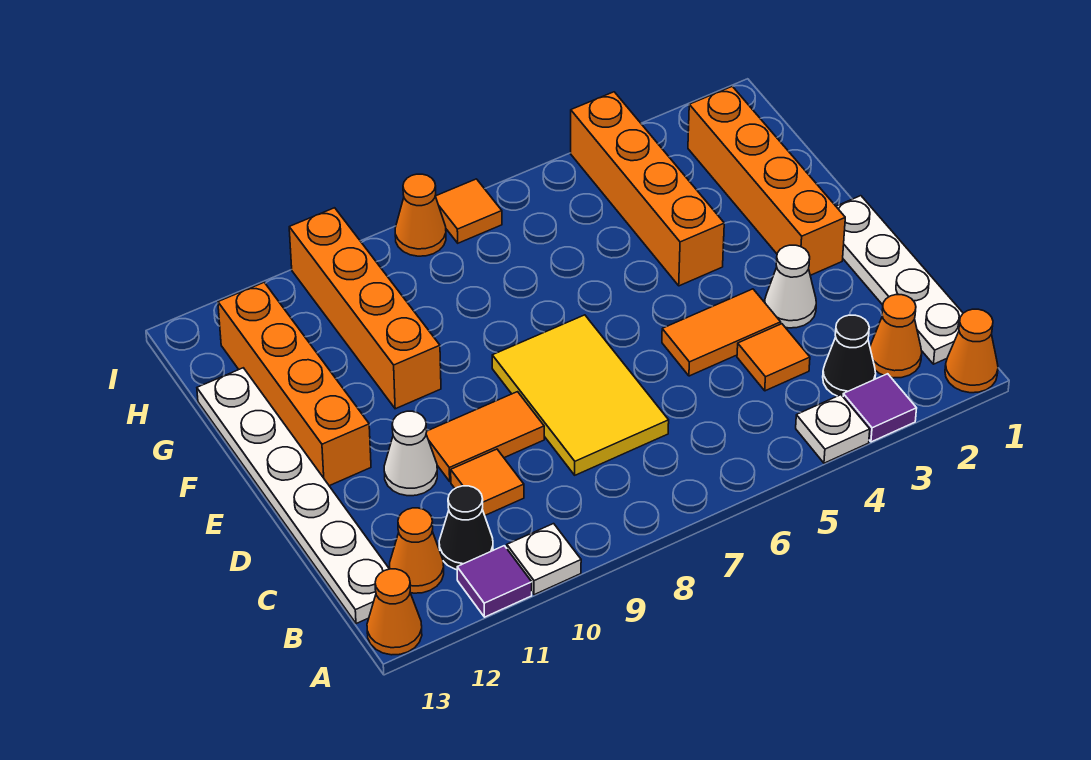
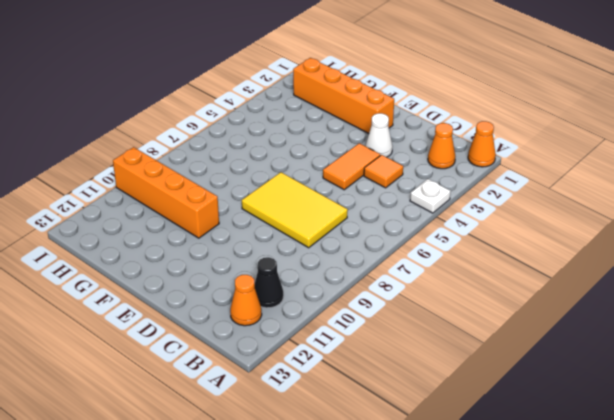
none -> purple tile A3 level 1
none -> white plate A10 level 1
none -> purple tile A11 level 1

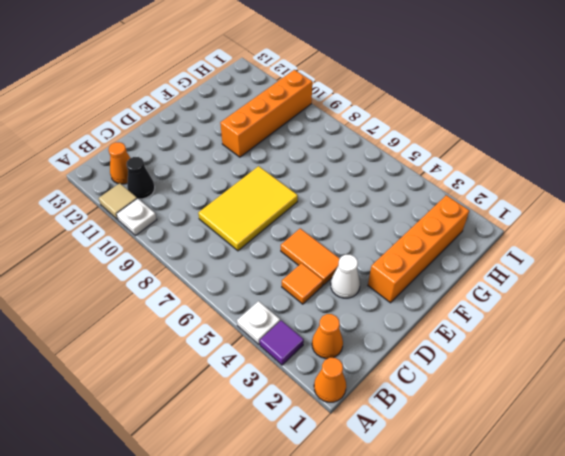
tan tile A11 level 1 -> purple tile A11 level 1
none -> orange cone A13 level 1
none -> white plate B1:E1 level 1
none -> black cone B3 level 1

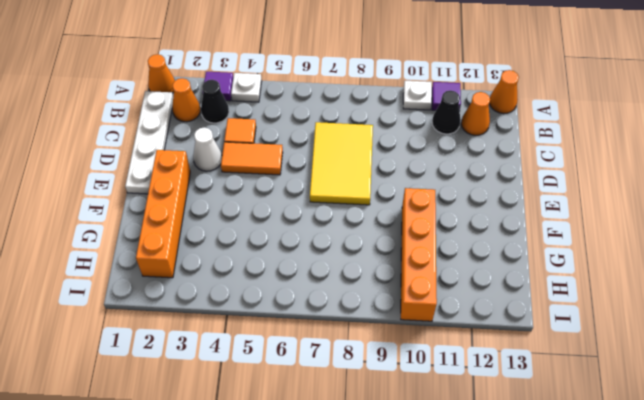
none -> white plate B13:G13 level 1
none -> orange tile C10 level 1
none -> orange tile D9:D10 level 1

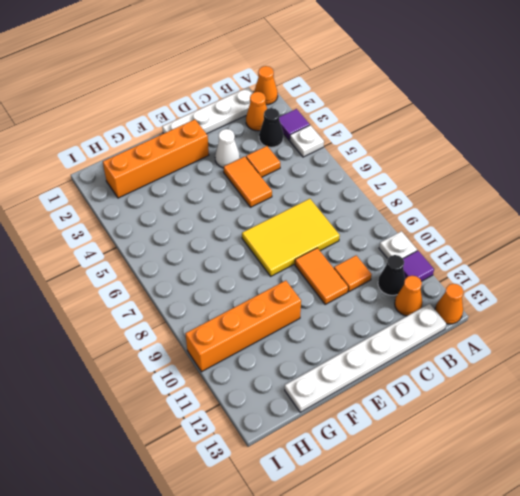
none -> white cone D11 level 1
none -> orange brick E12:H12 level 1
none -> orange brick F4:I4 level 1

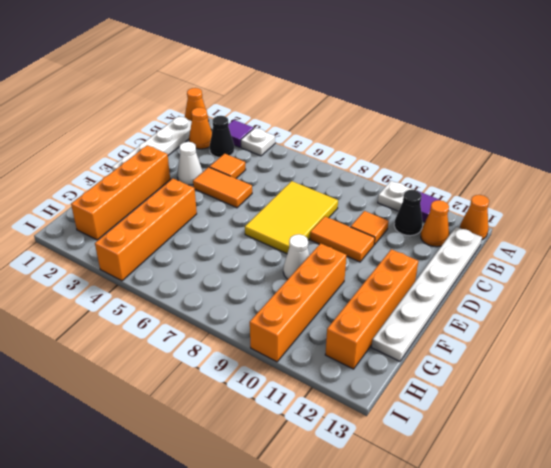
white cone F9 level 1 -> white cone D11 level 1
none -> orange tile I7 level 1
none -> orange cone I8 level 1

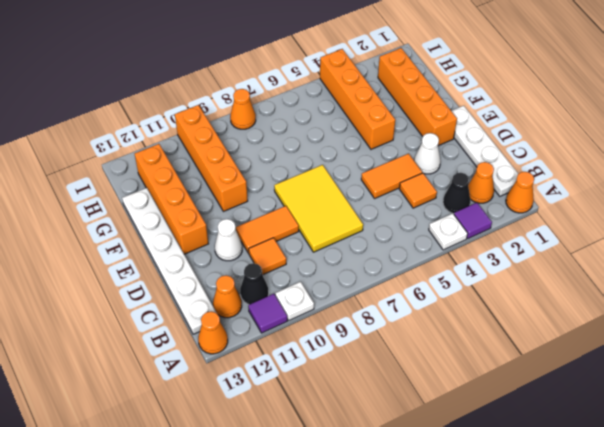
none -> orange tile I7 level 1

